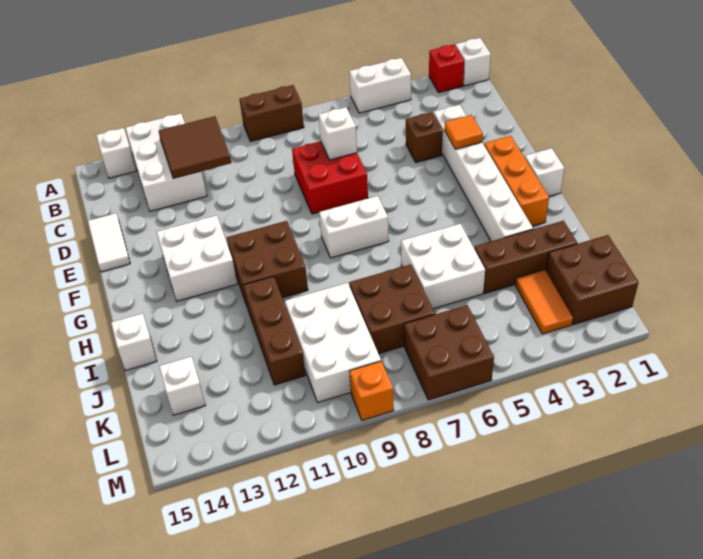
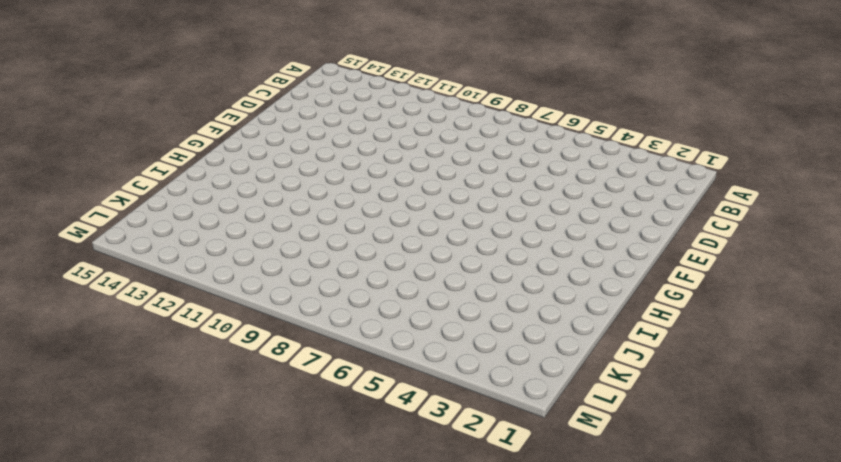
none -> white brick A1 level 1
none -> red brick A2 level 1
none -> white brick A4:A5 level 1

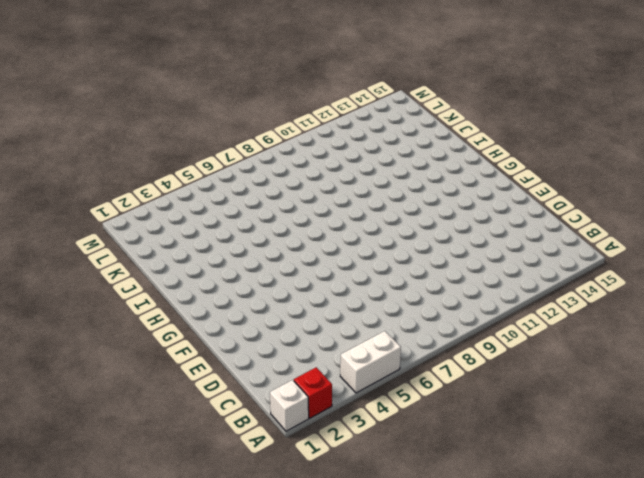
none -> brown brick A8:A9 level 1
none -> white brick A12:C13 level 1
none -> white brick A14 level 1

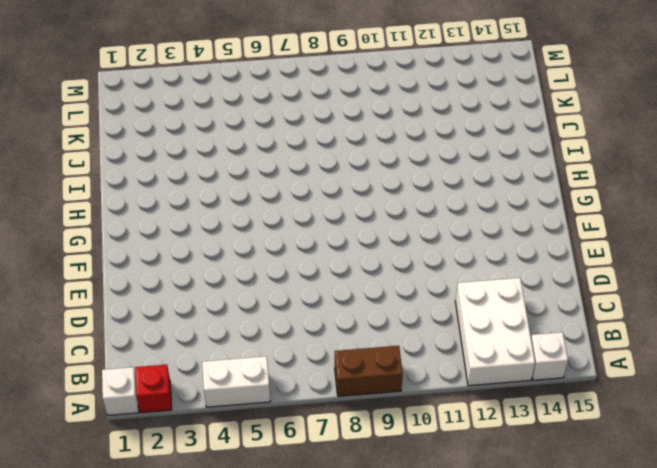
none -> white brick D3:I3 level 1
none -> brown brick D4 level 1
none -> red brick D7:E8 level 1

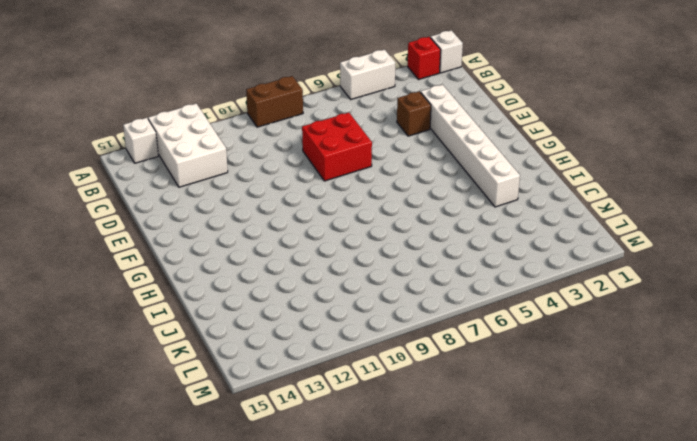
none -> white tile D15:E15 level 1
none -> orange brick F2:H2 level 1
none -> white brick F12:G13 level 1

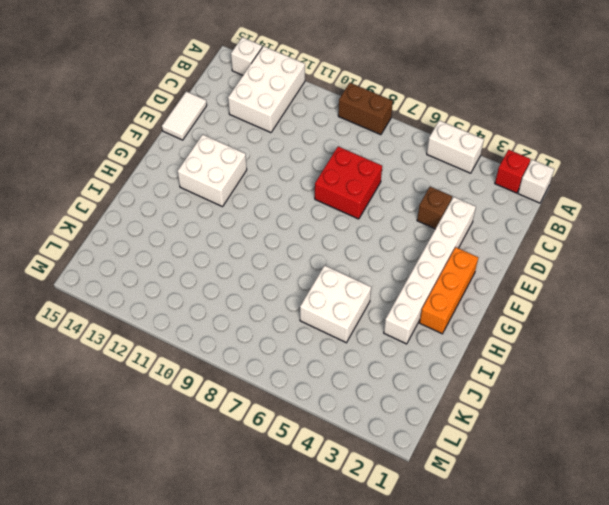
none -> white brick G1 level 1
none -> white brick G7:G8 level 1
none -> brown brick G10:H11 level 1

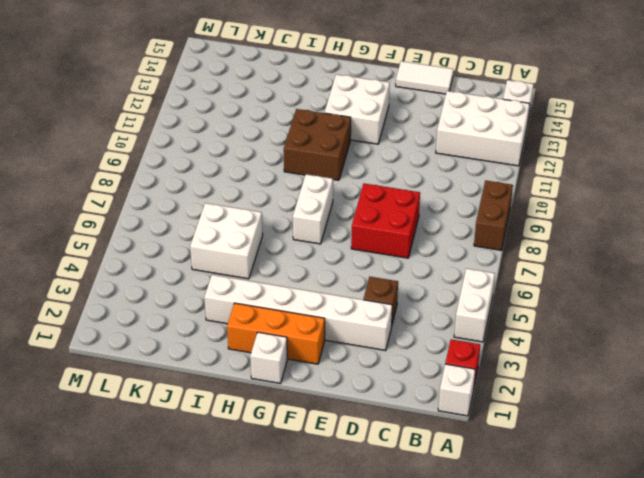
none -> brown brick I11:K11 level 1
none -> white brick I15 level 1
none -> brown brick J2:J4 level 1

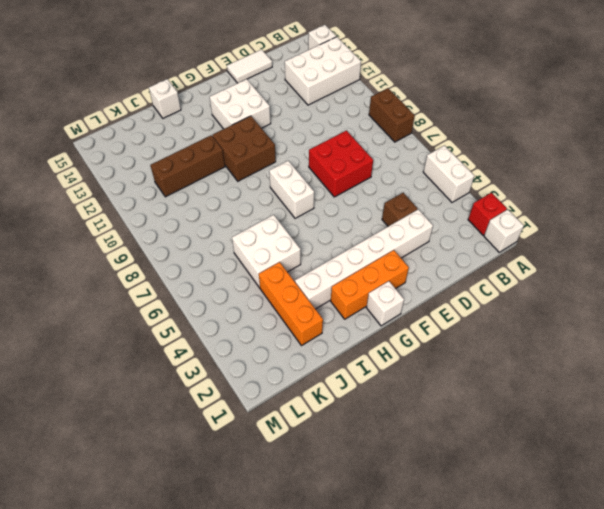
orange brick J2:J4 level 1 -> brown brick J2:J4 level 1
none -> brown brick J7:K8 level 1
none -> white brick J9:L10 level 1
none -> brown brick K1:L2 level 1

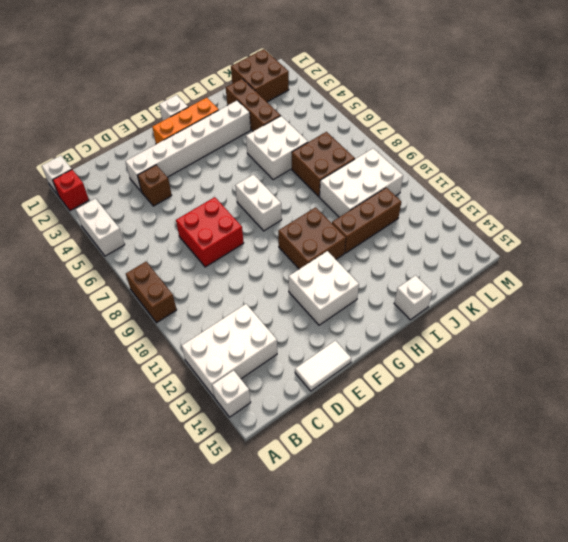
none -> orange tile K3:L3 level 1
none -> white brick K14 level 1
none -> brown brick L6:M7 level 1

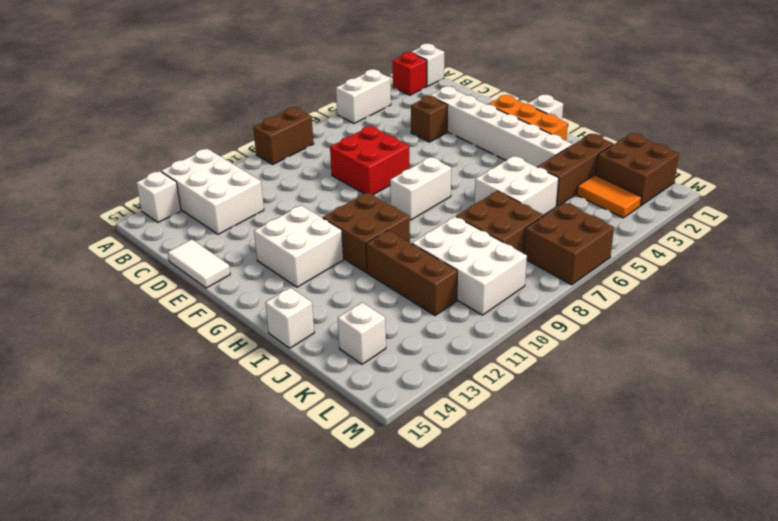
none -> orange brick M9 level 1
none -> brown tile B11:C12 level 2
none -> white brick D7 level 2

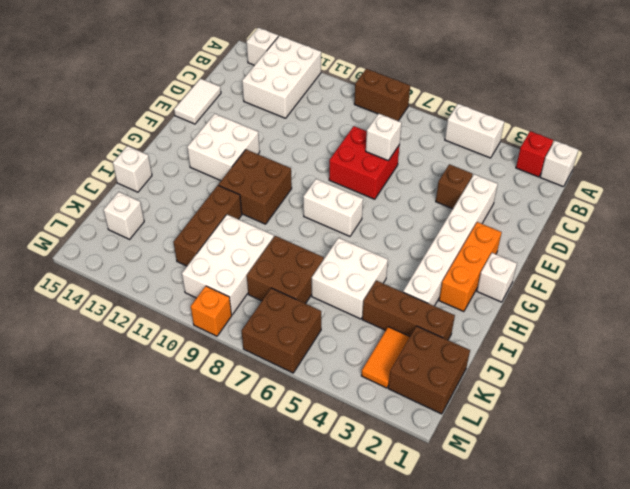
none -> brown tile B11:C12 level 2
none -> orange tile E3 level 2

